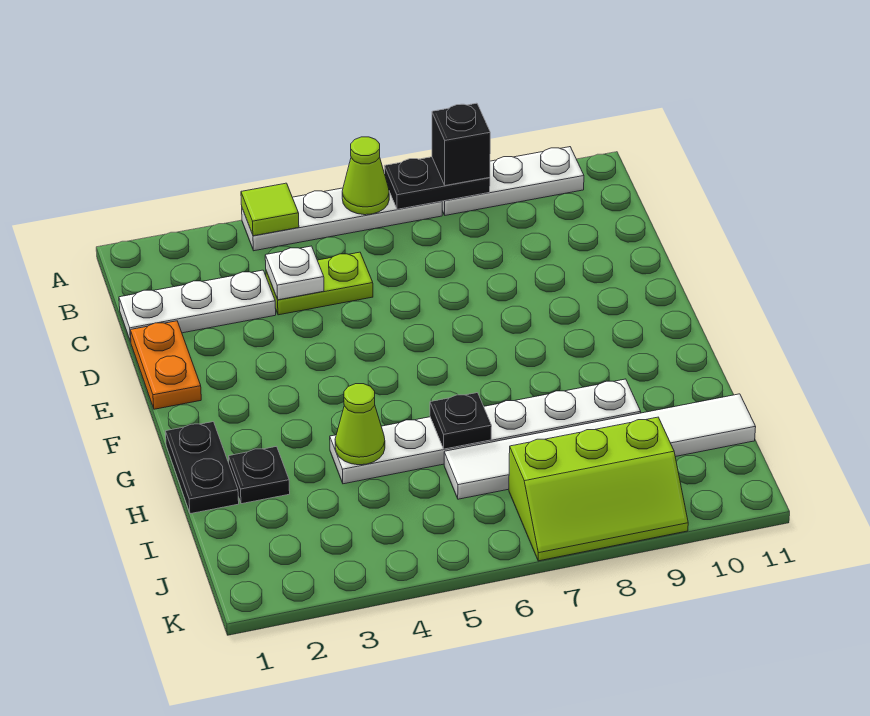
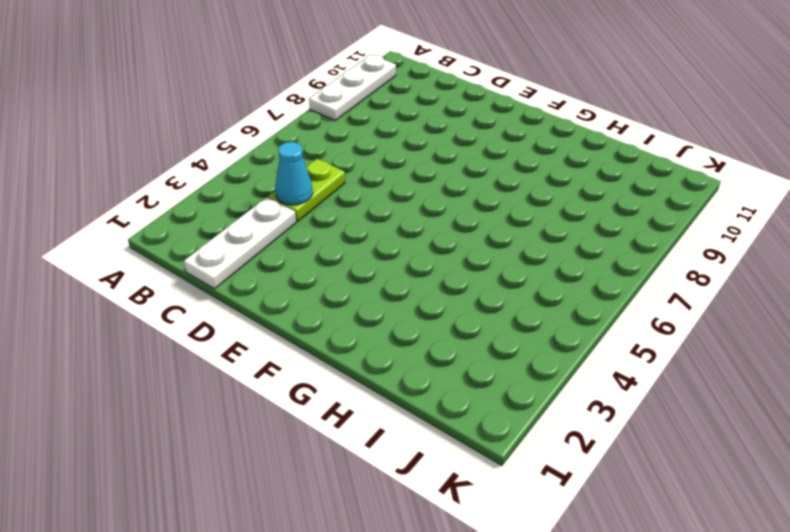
cyan cone C4 level 2 -> white plate C4 level 2
none -> white plate A4:A7 level 1
none -> orange plate D1:E1 level 1
none -> black plate G1:H1 level 1

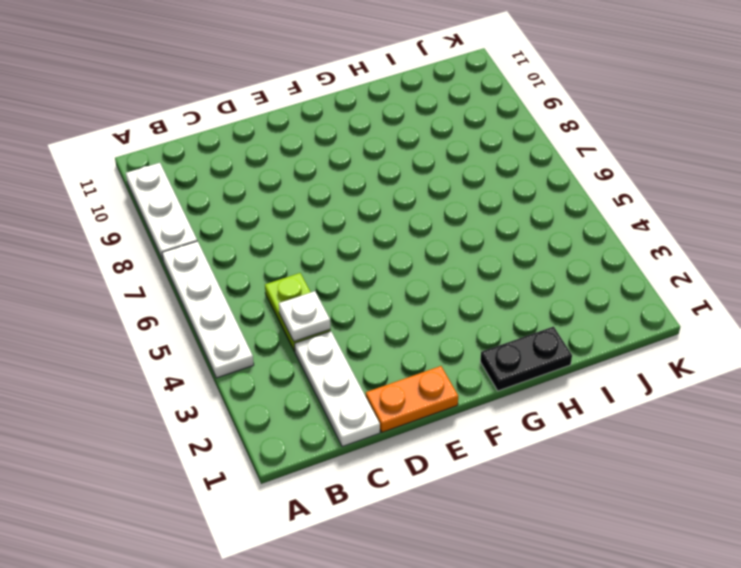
none -> black plate H2 level 1
none -> white plate H4:H9 level 1
none -> white tile I6:I11 level 1

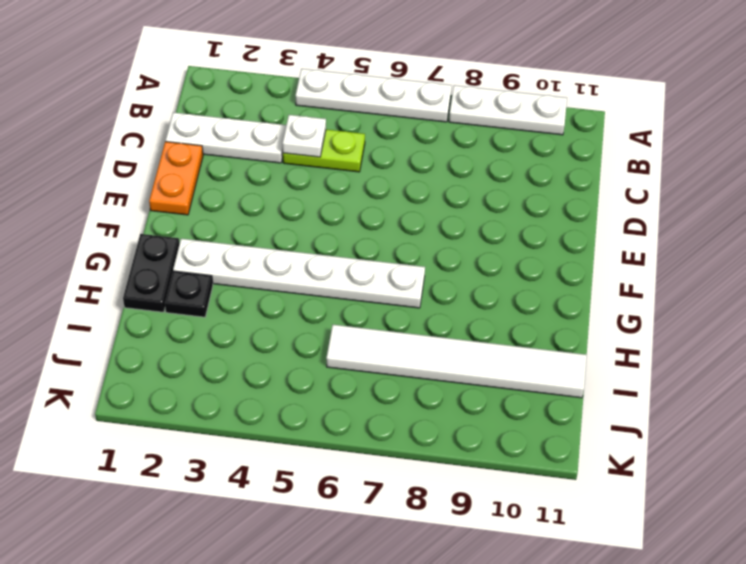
white plate G2:G7 level 1 -> white plate H4:H9 level 1
none -> lime slope J7:K9 level 1 top J
none -> lime tile A4 level 2
none -> lime cone A6 level 2

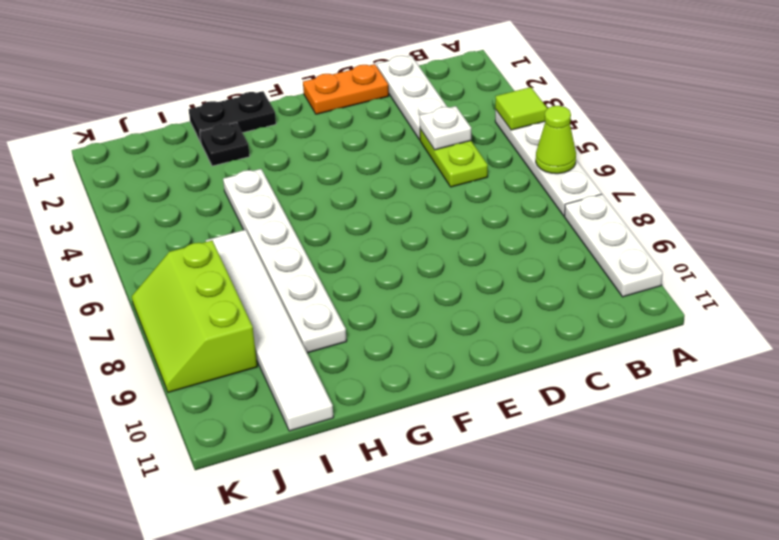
none -> black plate A7:A8 level 2
none -> lime cone H4 level 2
none -> black plate H6 level 2

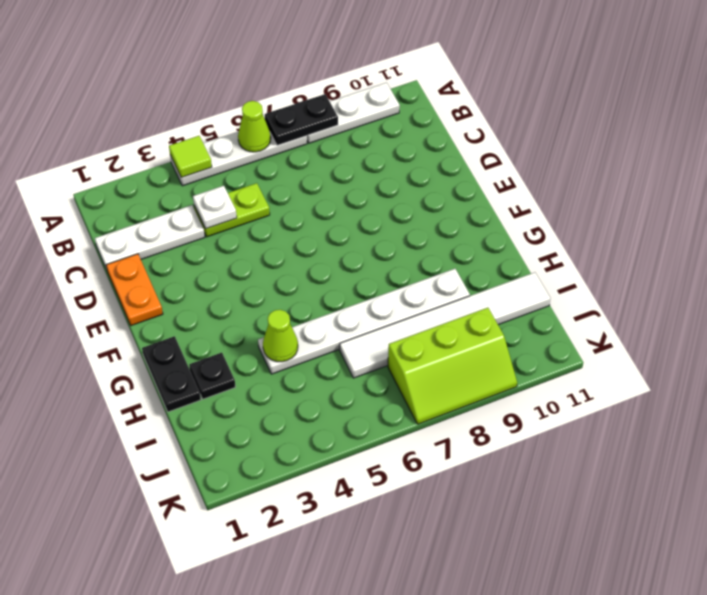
none -> black plate H6 level 2
none -> black brick A8 level 3

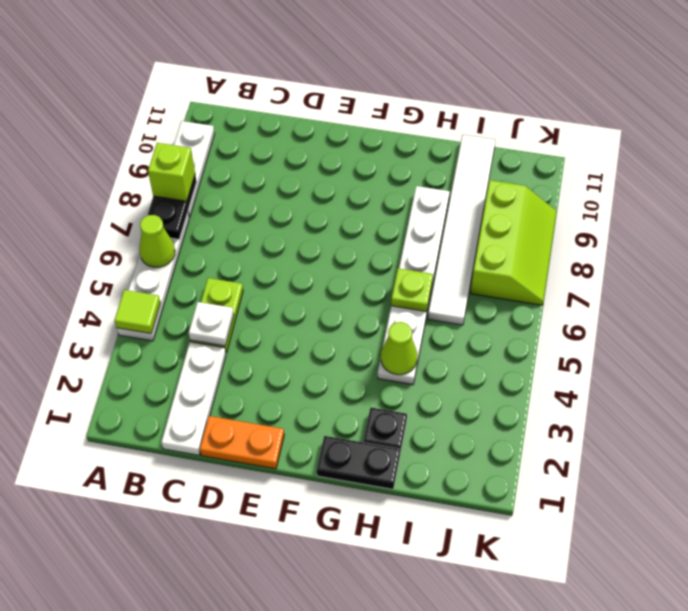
lime brick A8 level 3 -> black brick A8 level 3
lime plate H6 level 2 -> black plate H6 level 2

